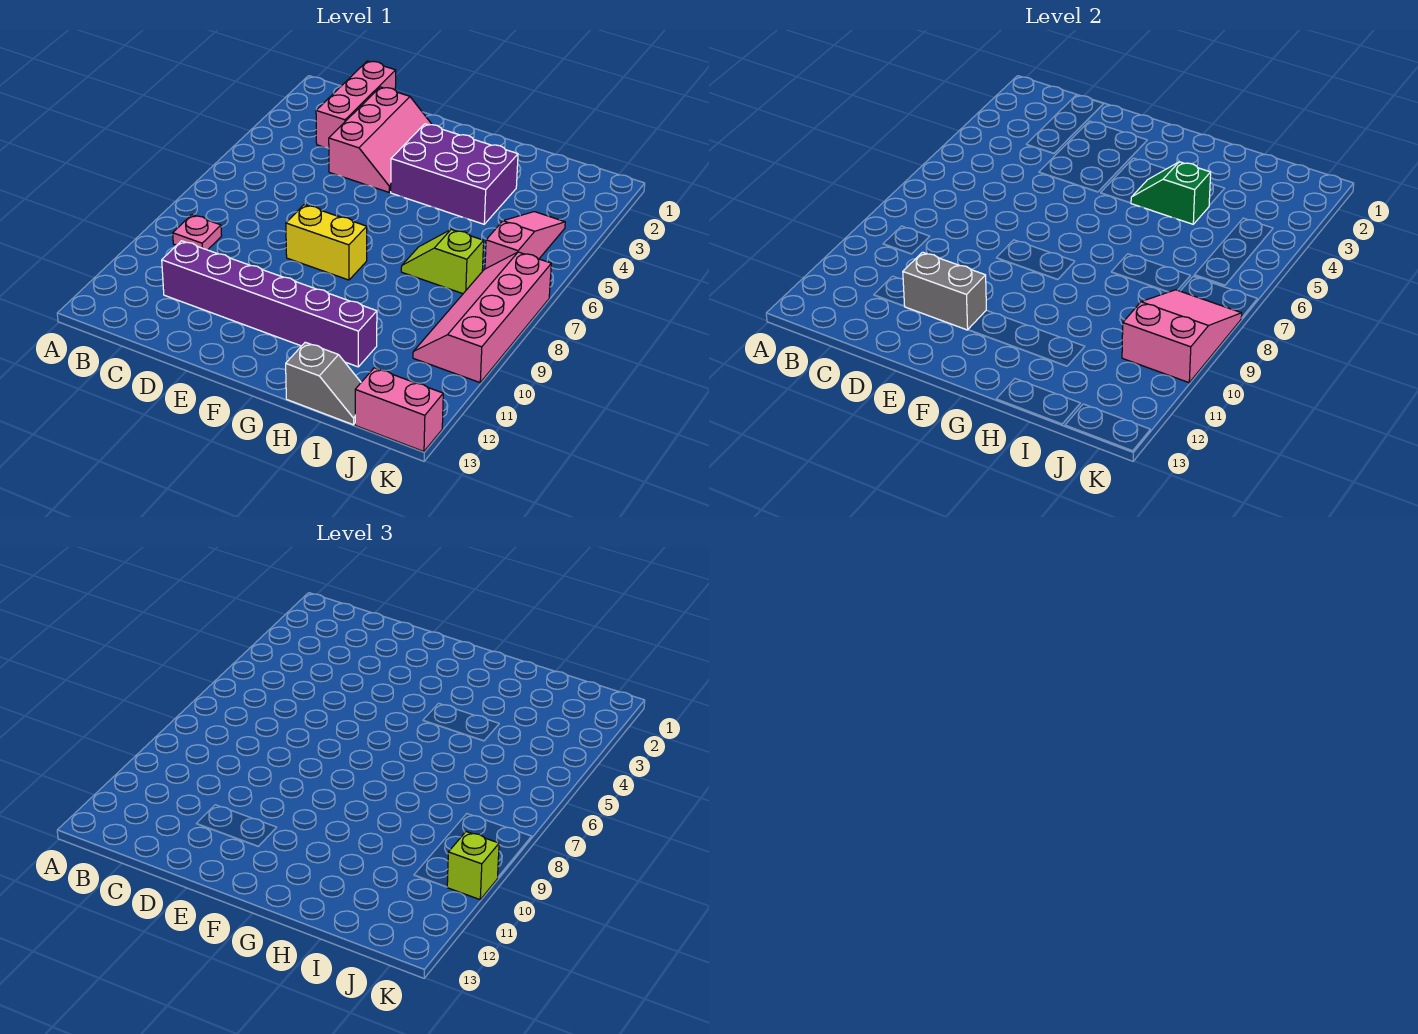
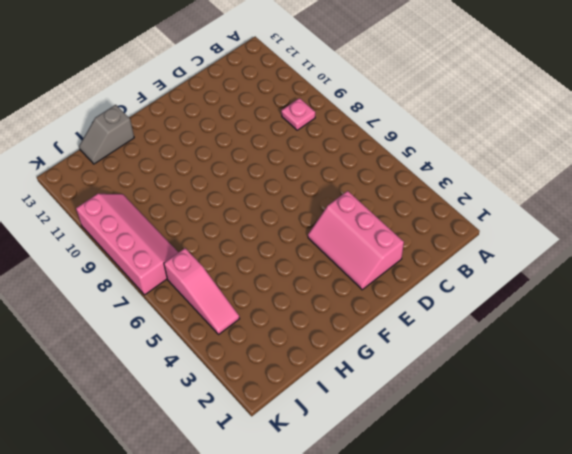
none -> pink brick C1:C3 level 1
none -> purple brick C11:H11 level 1
none -> yellow brick E8:F8 level 1

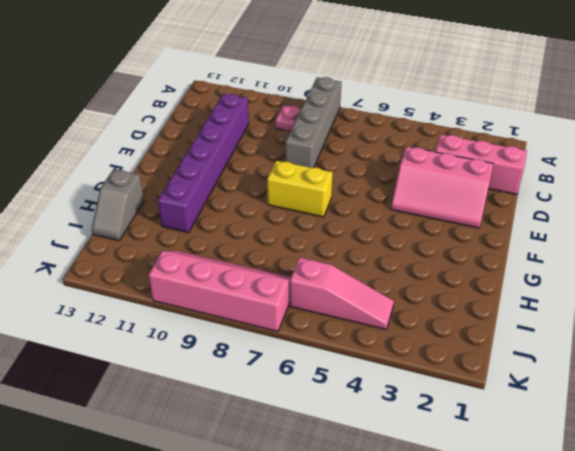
grey brick A8:D8 level 1 -> none
yellow brick F7:F8 level 1 -> yellow brick E8:F8 level 1
none -> purple brick F3:H4 level 1
none -> lime slope H7:I7 level 1 top I
none -> pink brick J13:K13 level 1

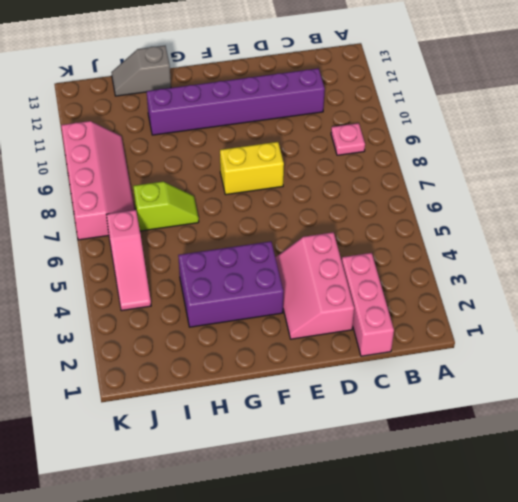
none -> pink brick J13:K13 level 1
none -> grey brick D11:E11 level 2
none -> green slope G4:H4 level 2 top H

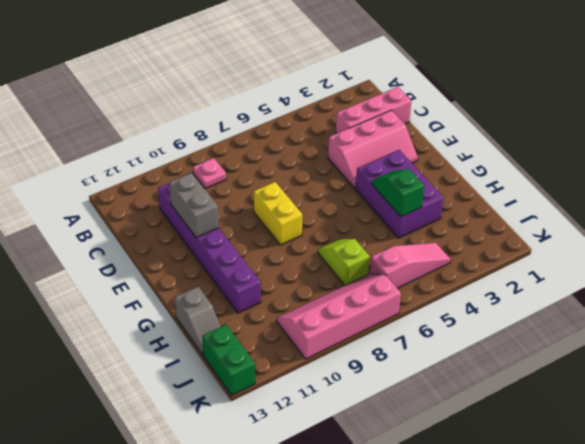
green brick J13:K13 level 1 -> pink brick J13:K13 level 1
none -> pink slope J8:K10 level 2 top 10
none -> lime brick K10 level 3

